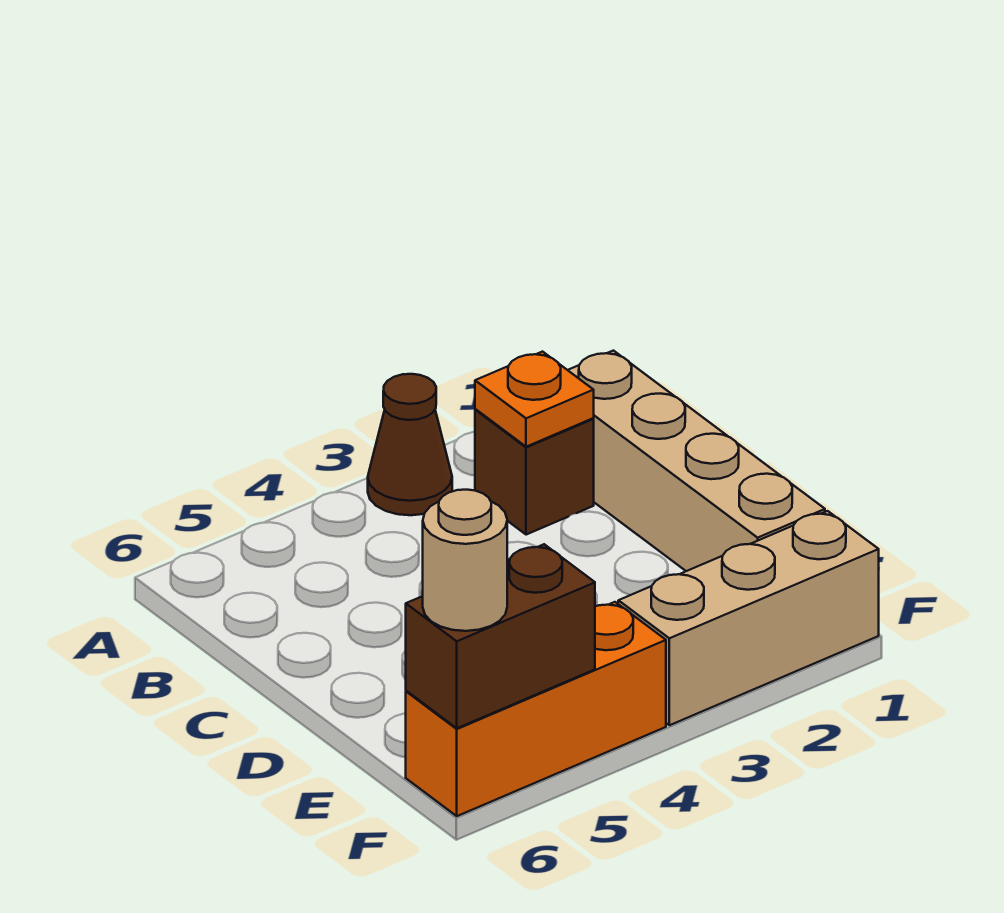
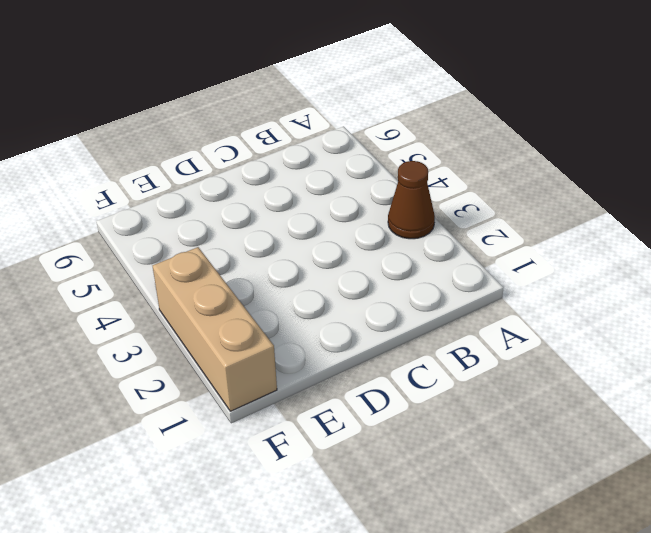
none -> tan brick B1:E1 level 1
none -> brown brick B2 level 1

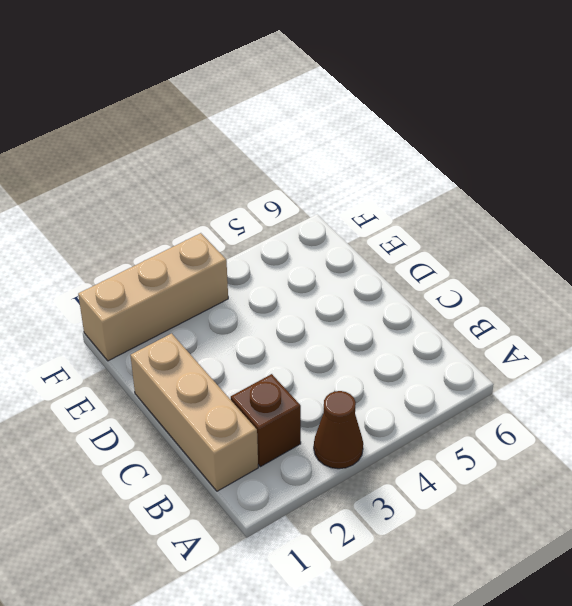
tan brick B1:D1 level 1 -> tan brick B1:E1 level 1
none -> orange brick F4:F6 level 1
none -> orange plate B2 level 2

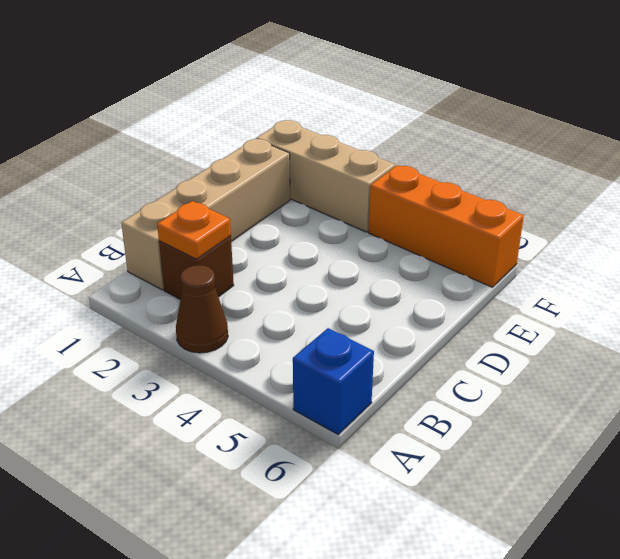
blue brick A6 level 1 -> none
none -> brown brick F5:F6 level 2
none -> tan round brick F6 level 3

